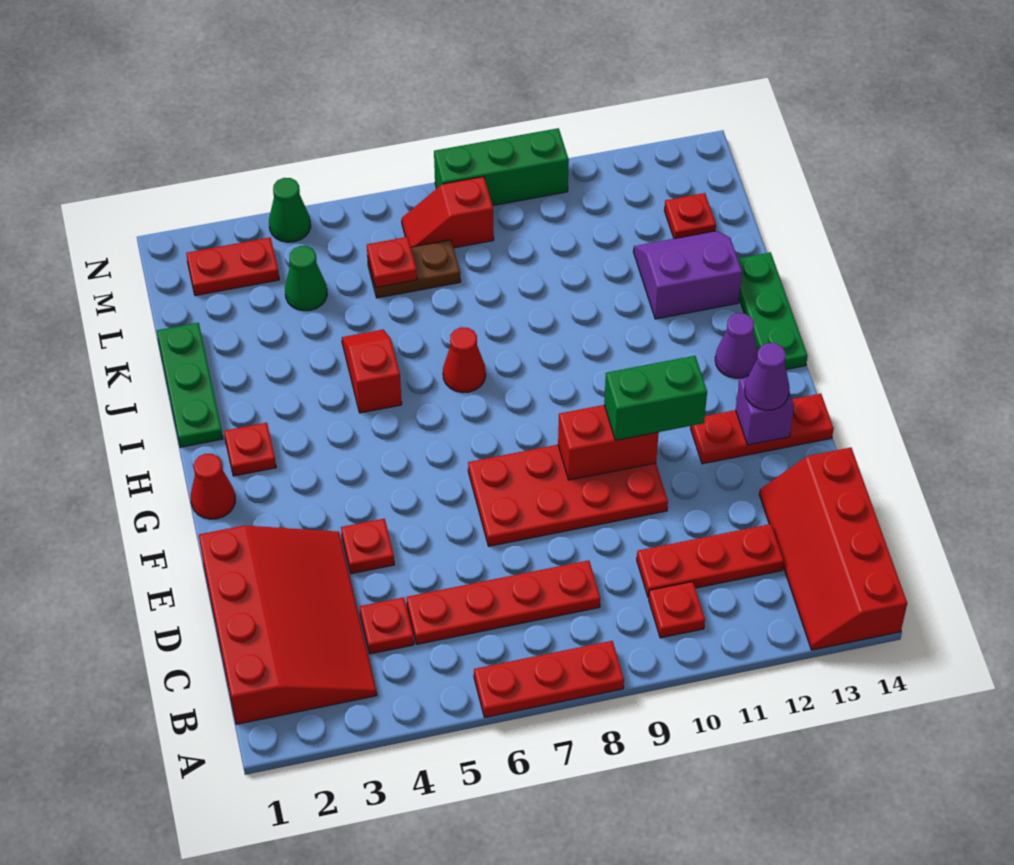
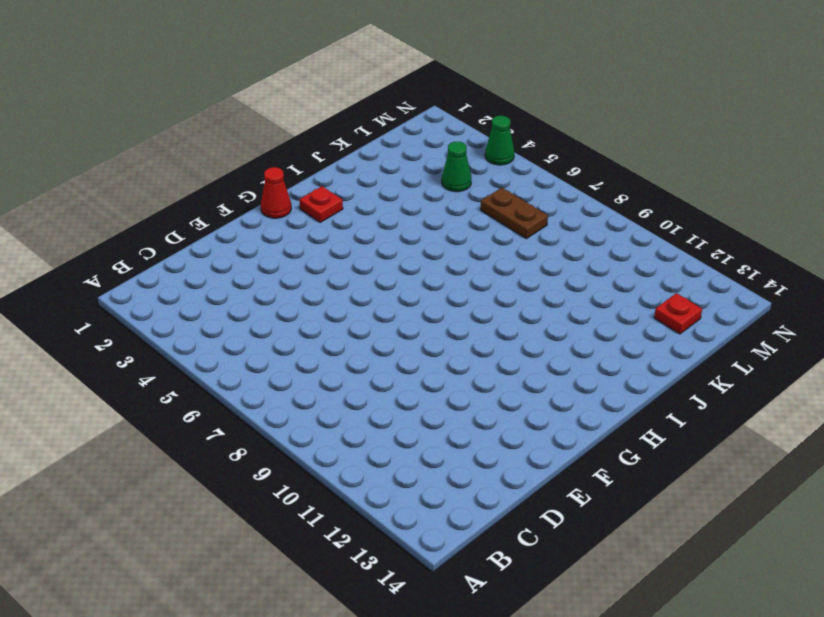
none -> red plate A6:A8 level 1
none -> red slope A13:D14 level 1 top 14
none -> red slope B1:E3 level 1 top 1
none -> red plate B10 level 1

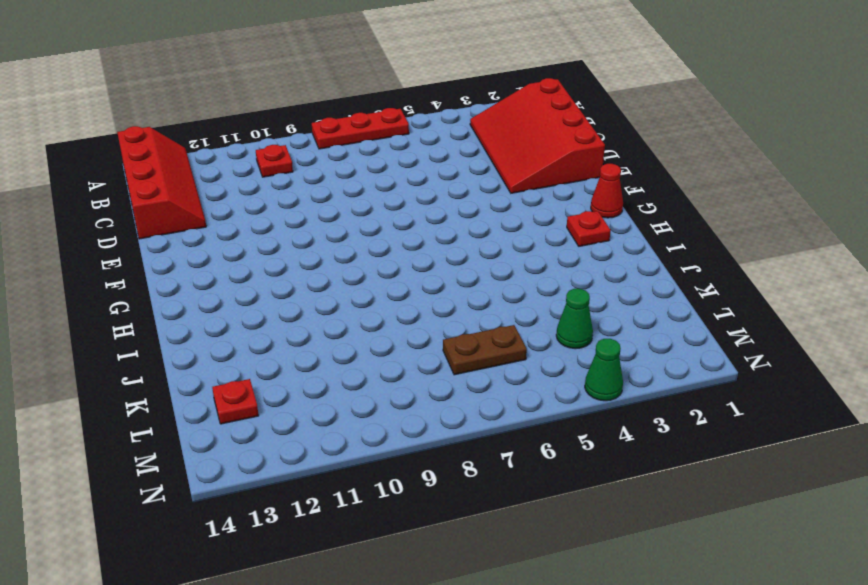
none -> red plate C4 level 1
none -> red plate C5:C8 level 1
none -> red plate C10:C12 level 1
none -> red plate E4 level 1

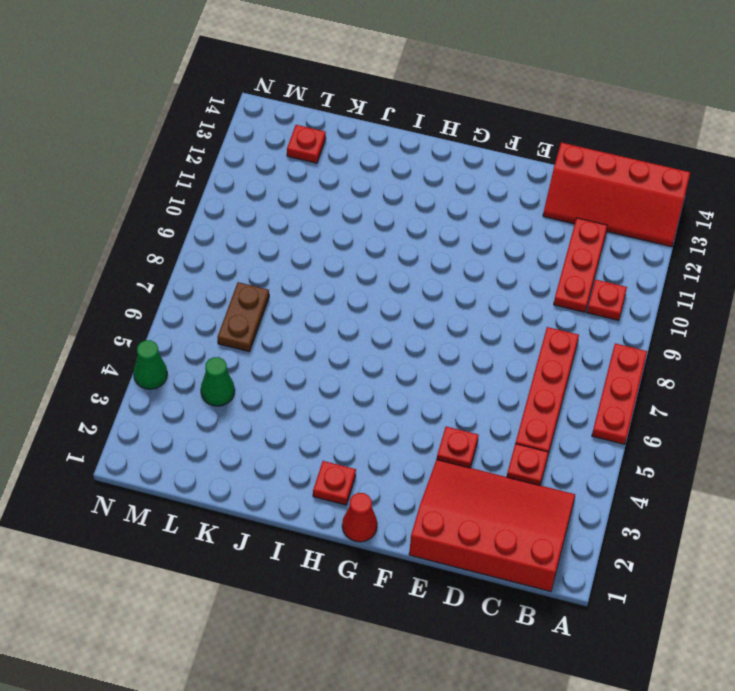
none -> red plate E7:F10 level 1
none -> red plate F12:F14 level 1
none -> purple cone H13 level 1
none -> green plate H14:J14 level 1

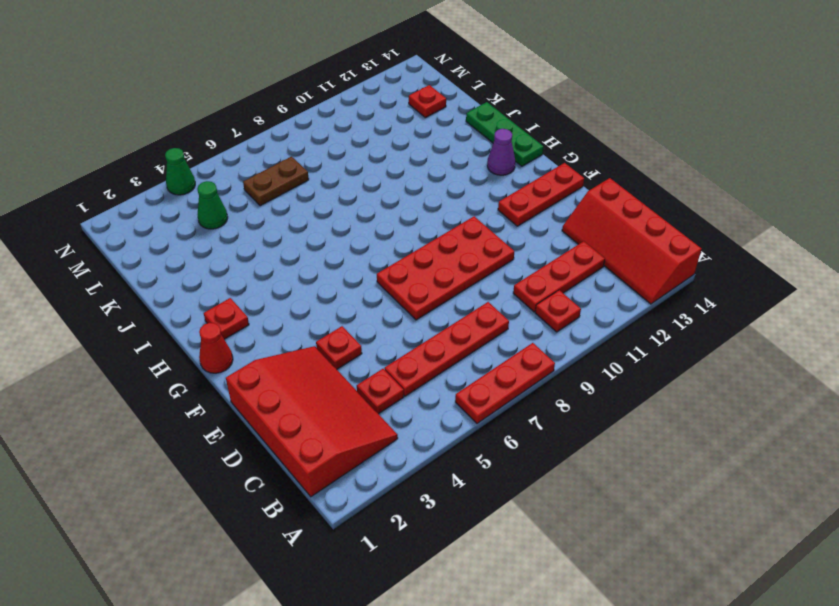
none -> green plate I1:K1 level 1
none -> red slope I5:J5 level 1 top I
none -> red cone I7 level 1
none -> purple slope J12:K13 level 1 top J

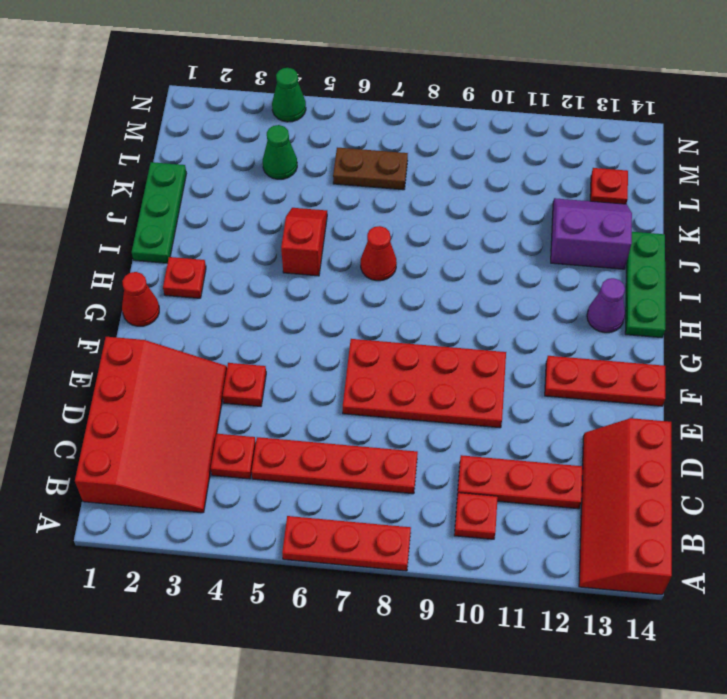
none -> red plate M2:M3 level 1
none -> red slope M7:M8 level 1 top 8
none -> green brick N8:N10 level 1
none -> red brick F9:F10 level 2

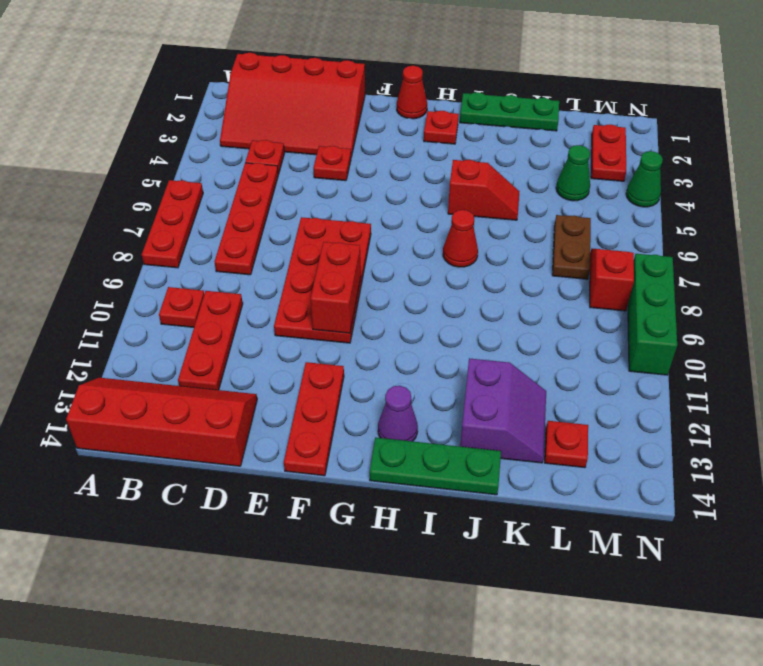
none -> purple brick F13 level 2
none -> red plate L6 level 2
none -> green brick F10:F11 level 3
none -> purple cone F13 level 3

